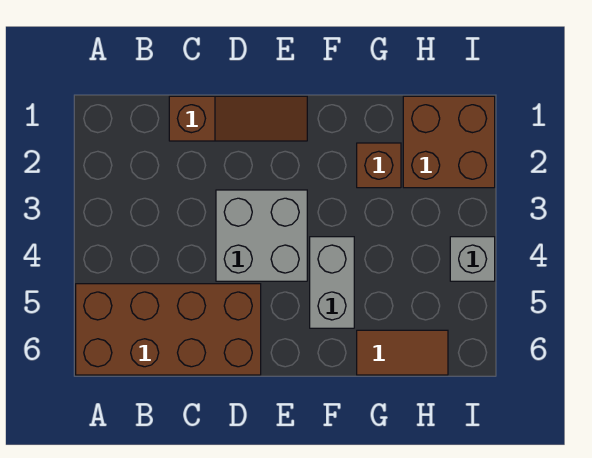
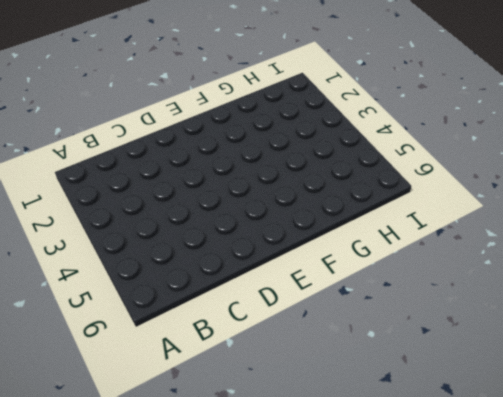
none -> brown brick A5:D6 level 1
none -> brown slope C1:E1 level 1 top C

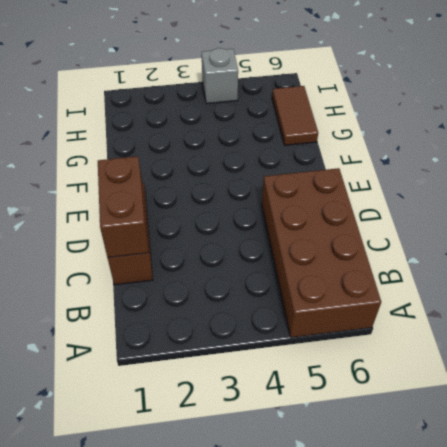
brown brick C1:D1 level 2 -> none
none -> grey brick D3:E4 level 1
none -> grey brick F4:F5 level 1

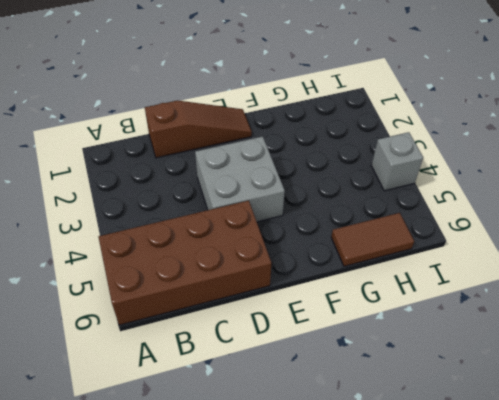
none -> grey brick F4:F5 level 1
none -> brown brick G2 level 1

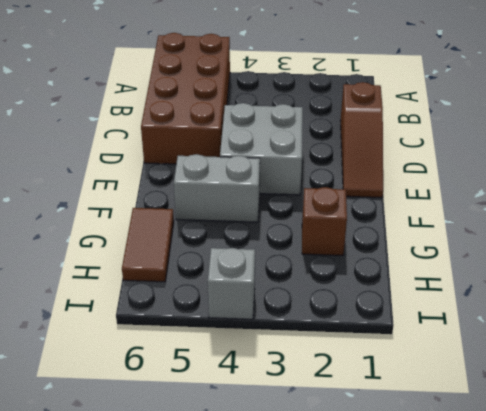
none -> brown brick H1:I2 level 1

